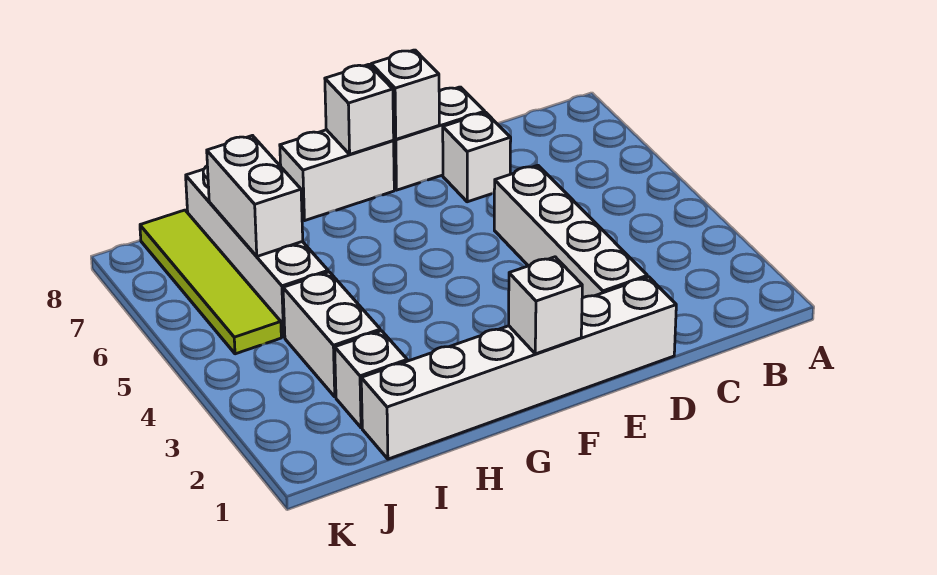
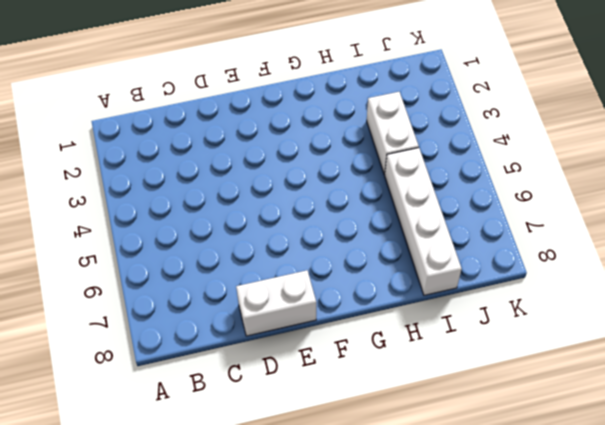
none -> white brick D1:I1 level 1
none -> white brick D2:D5 level 1
none -> white brick D7 level 1

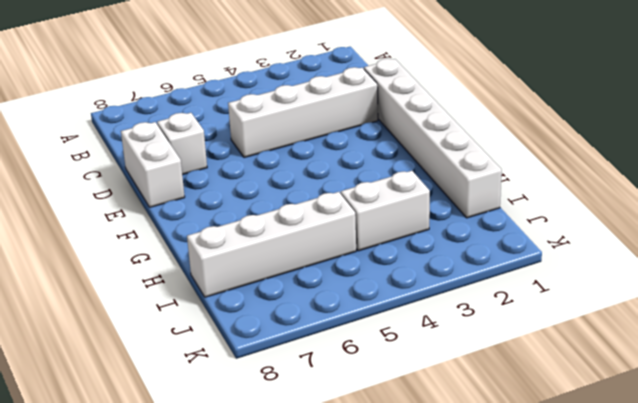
none -> white brick F8:G8 level 1
none -> white brick I2 level 1
none -> lime tile J5:J8 level 1

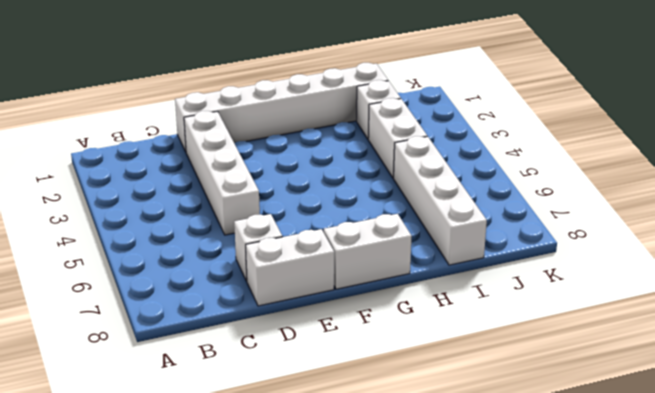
none -> lime tile J5:J8 level 1
none -> white brick E8 level 2
none -> white brick F1 level 2

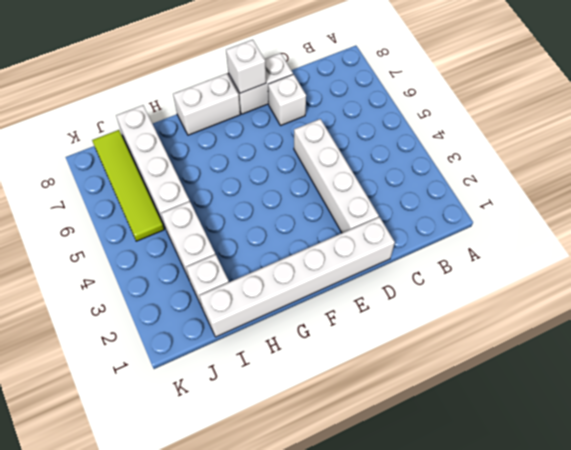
none -> white brick F1 level 2
none -> white brick F8 level 2
none -> white brick I6:I7 level 2

